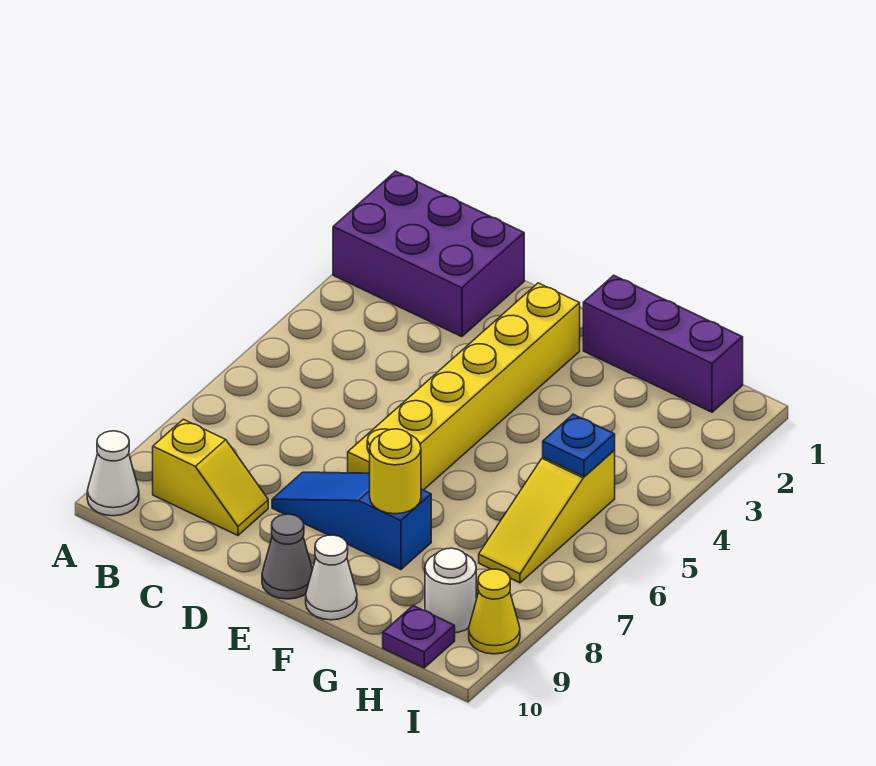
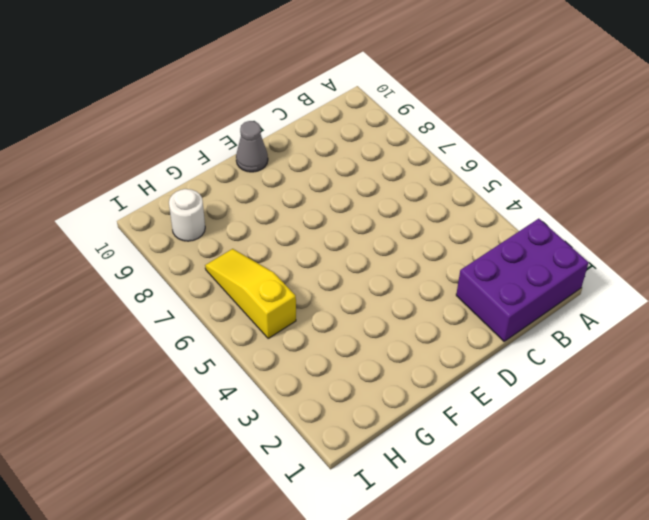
none -> white cone A10 level 1
none -> yellow slope B9:C9 level 1 top B
none -> blue slope D8:F8 level 1 top F

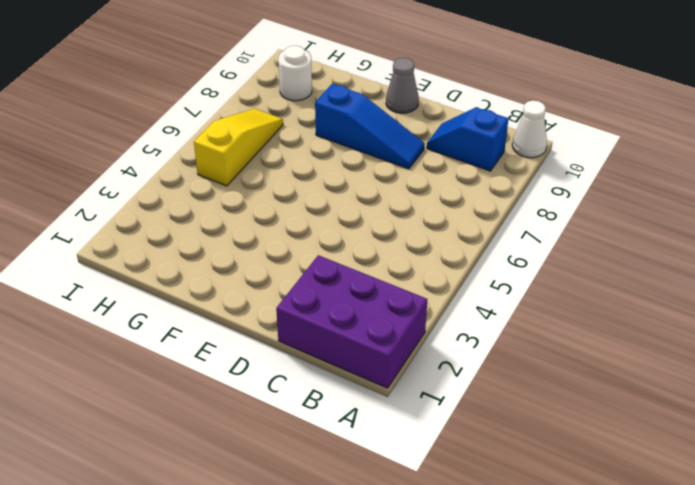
blue slope B9:C9 level 1 top B -> yellow slope B9:C9 level 1 top B
none -> yellow brick E2:E7 level 1
none -> purple brick F1:H1 level 1
none -> white cone F10 level 1

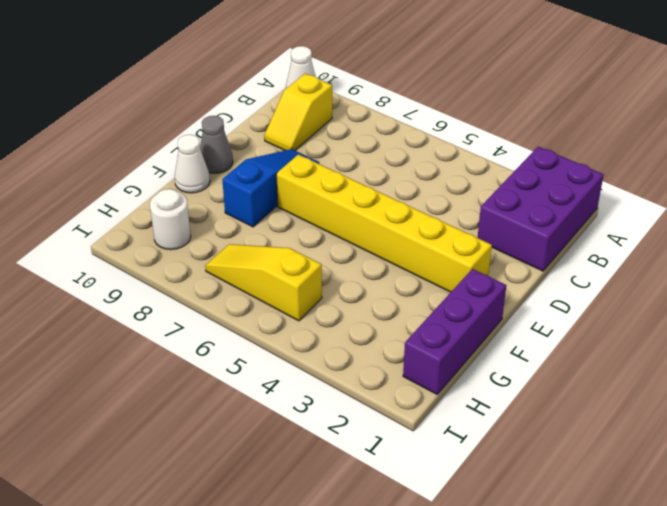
none -> purple plate H10 level 1
none -> yellow cone I9 level 1
none -> yellow round brick F8 level 2

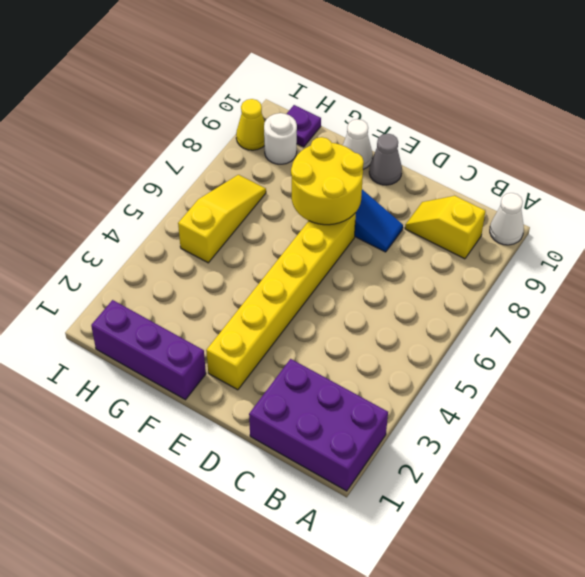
yellow round brick E7:F8 level 2 -> yellow round brick F8 level 2
none -> blue plate H5 level 2

